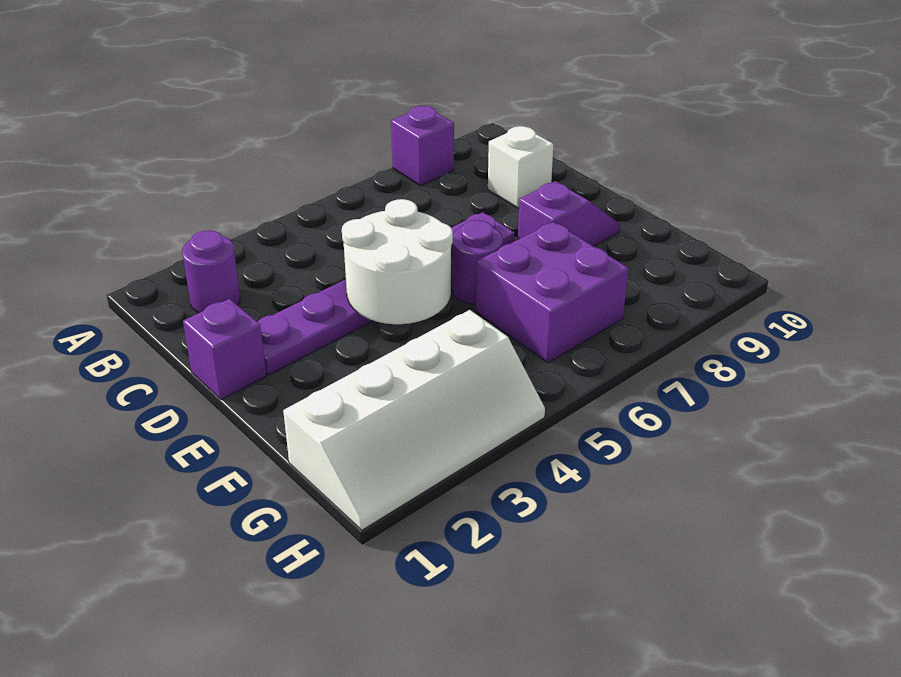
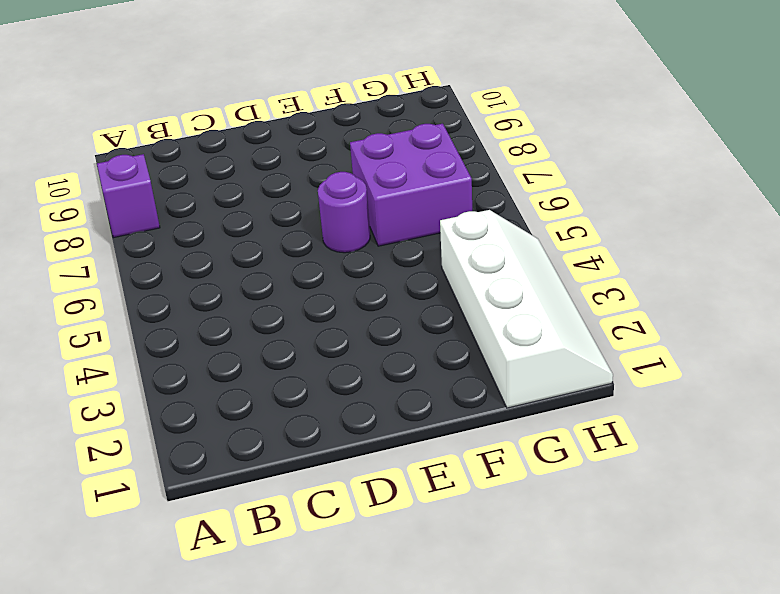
none -> purple round brick B2 level 1
none -> white brick C9 level 1

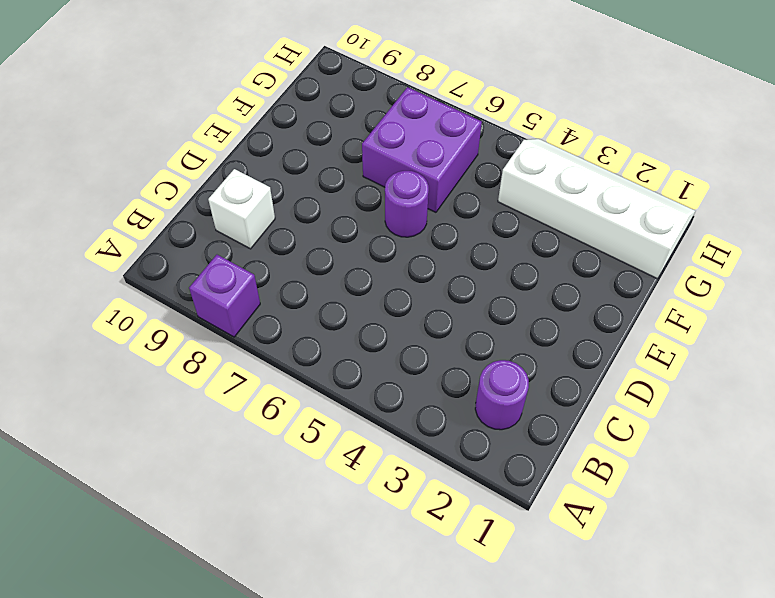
none -> purple brick D1 level 1
none -> purple plate D2:D7 level 1

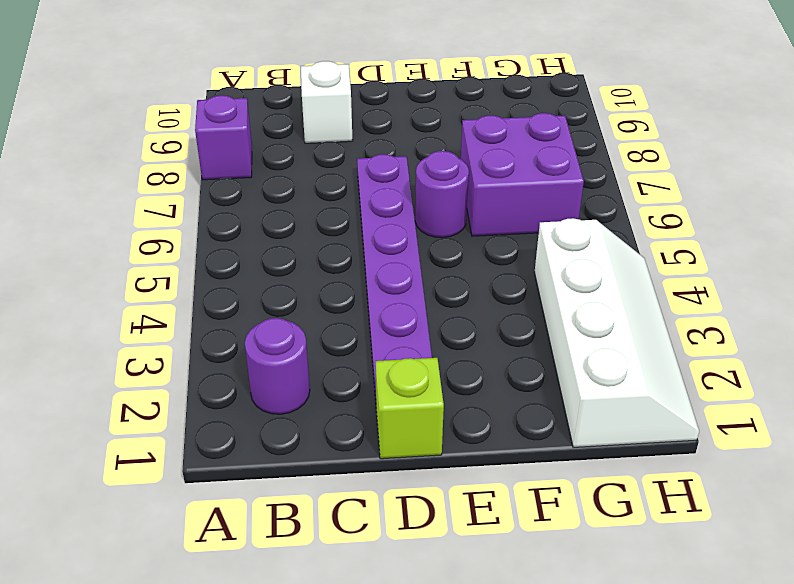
lime brick D1 level 1 -> purple brick D1 level 1
none -> purple slope E8:E9 level 1 top 8
none -> white round brick D4:E5 level 2

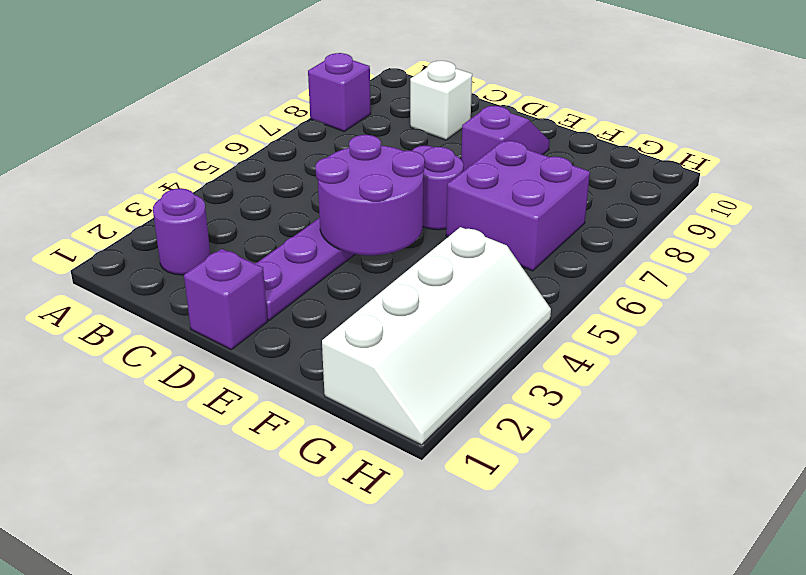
purple round brick D4:E5 level 2 -> white round brick D4:E5 level 2

